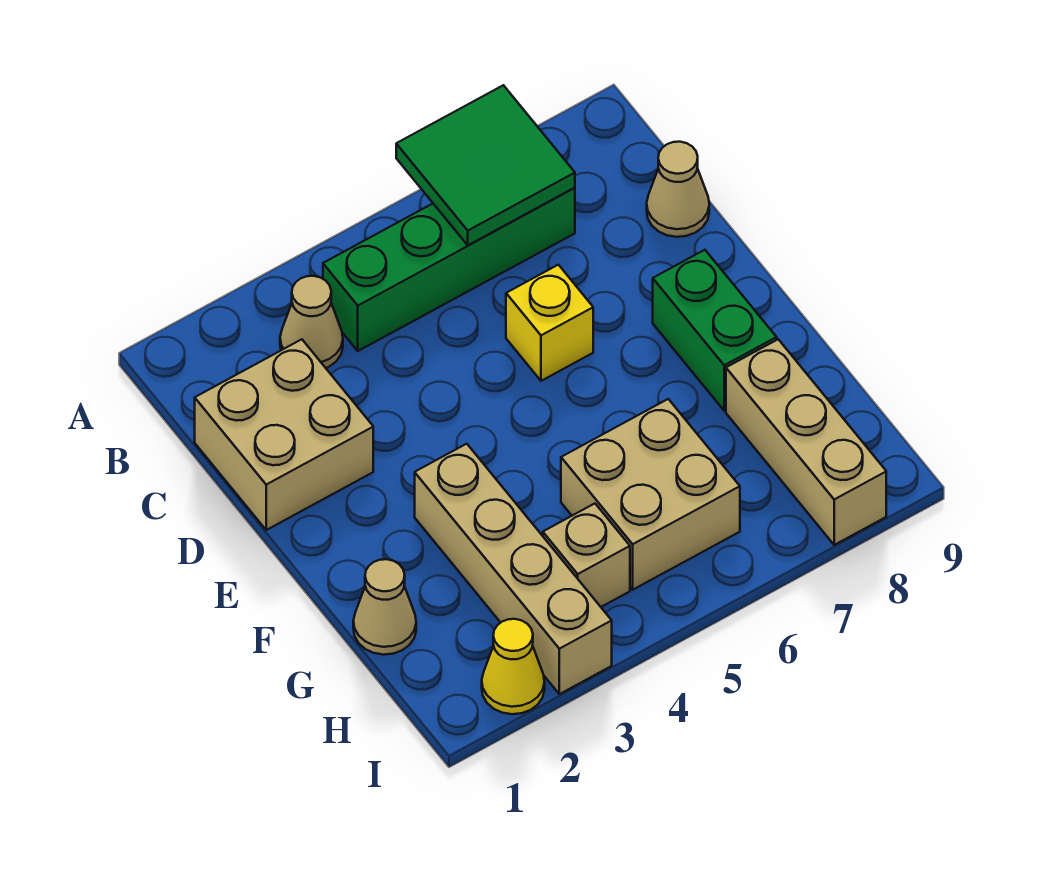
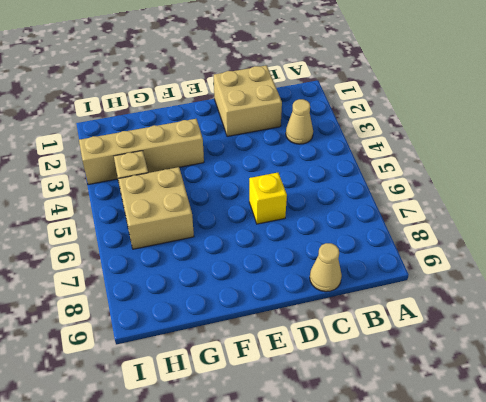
none -> green brick B4:B7 level 1
none -> green brick E8:F8 level 1
none -> tan cone G1 level 1

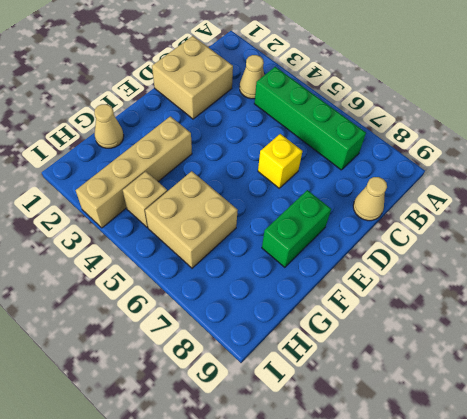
none -> tan brick G8:I8 level 1
none -> yellow cone I2 level 1
none -> green tile A6:B7 level 2

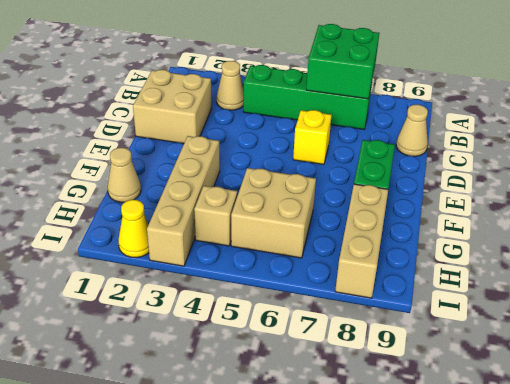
green brick A6:B7 level 2 -> green tile A6:B7 level 2

